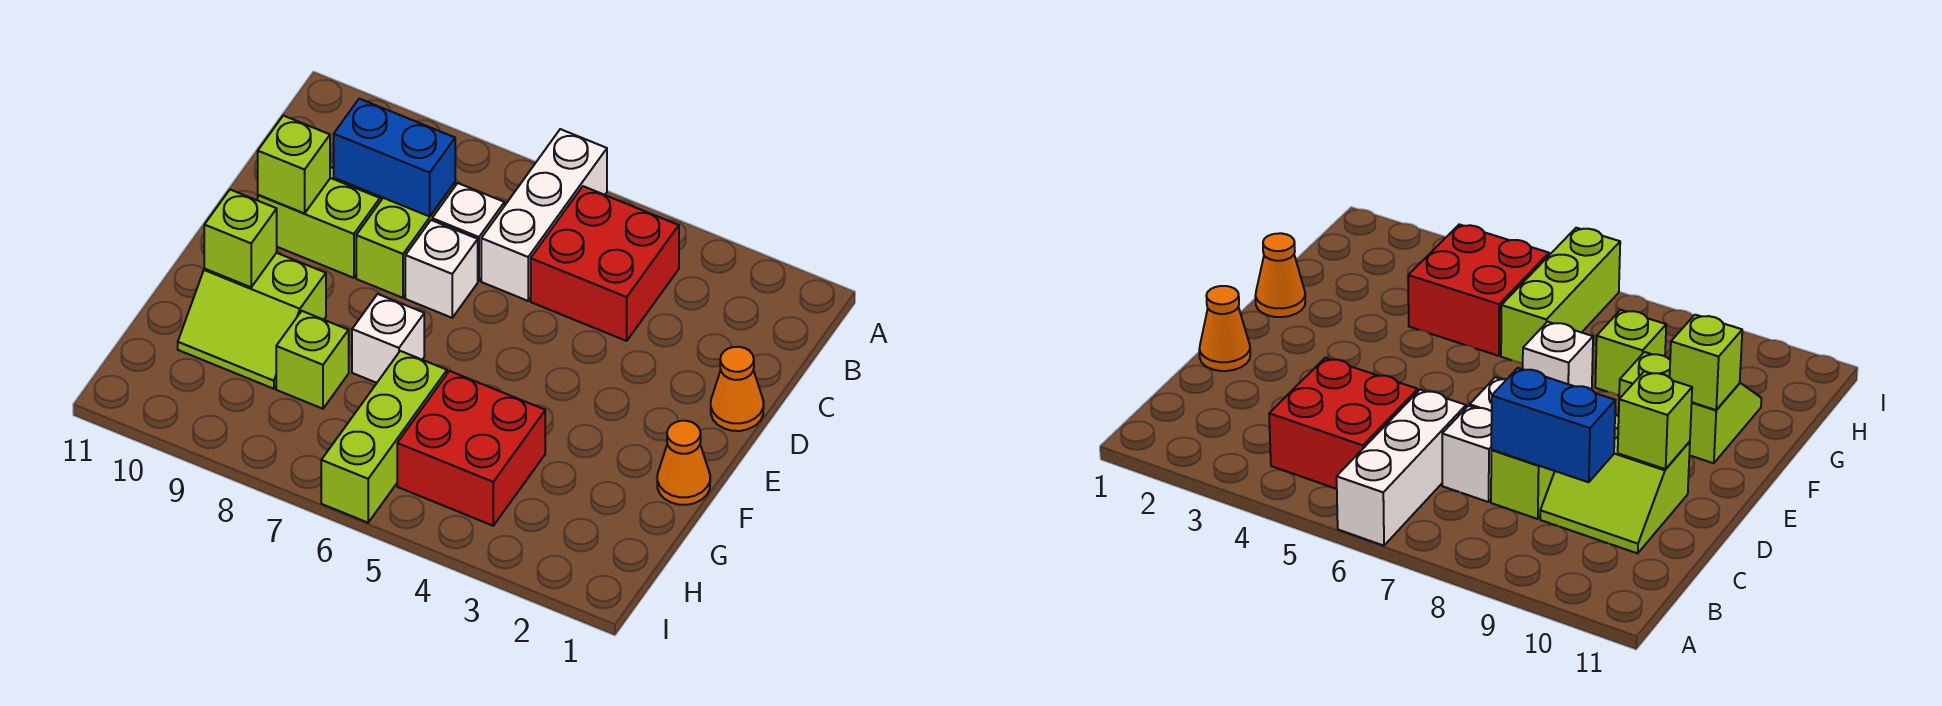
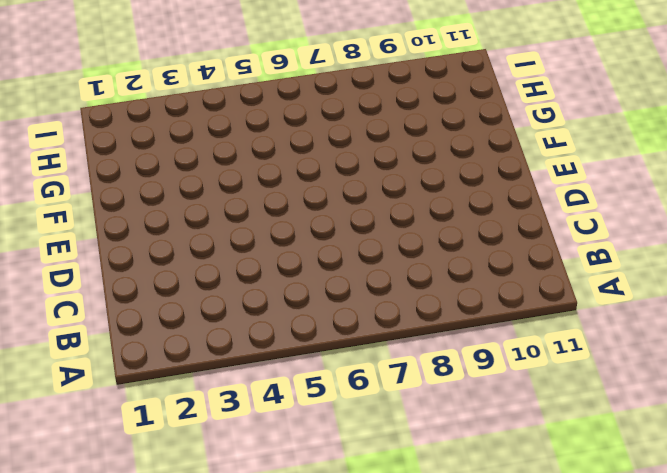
none -> white brick A6:C6 level 1
none -> red brick B4:C5 level 1
none -> white brick C7 level 1

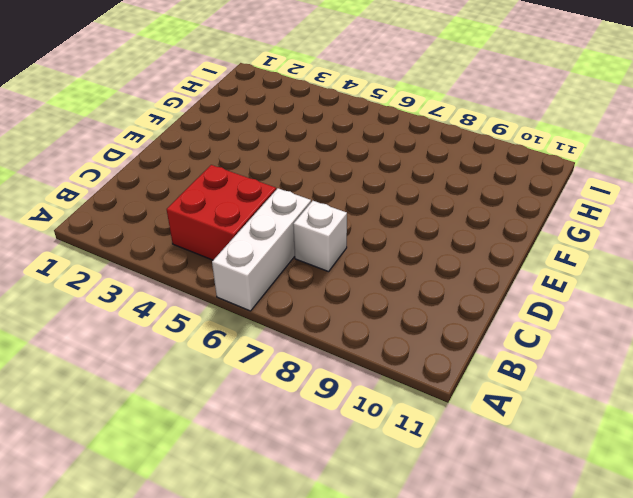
none -> lime brick C8:D8 level 1
none -> lime slope C9:D10 level 1 top D
none -> orange cone D1 level 1

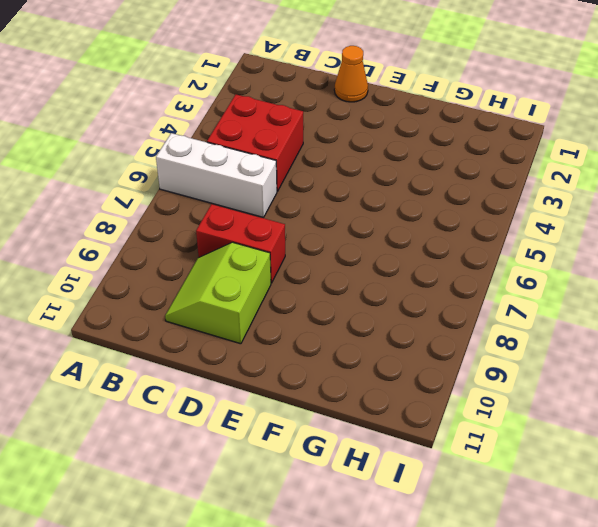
red brick C8:D8 level 1 -> lime brick C8:D8 level 1
none -> white brick C7 level 1
none -> white brick D7 level 1
none -> orange cone F1 level 1

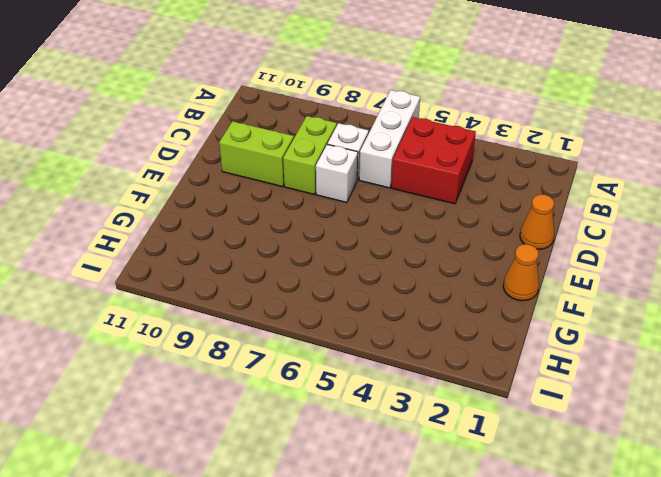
none -> white brick F7 level 1
none -> lime slope F9:G10 level 1 top F
none -> red brick G4:H5 level 1

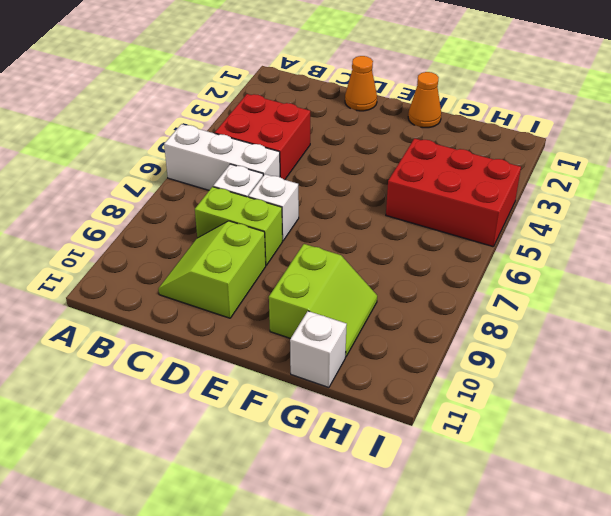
red brick G4:I5 level 1 -> red brick G4:H5 level 1
white brick G11 level 1 -> white brick F7 level 1
none -> lime brick G6:I6 level 1
none -> lime brick G8 level 1
none -> blue brick C8:C9 level 2

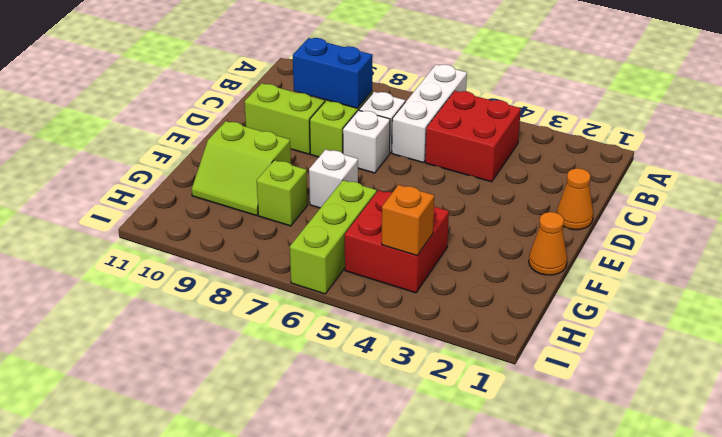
orange brick H4 level 2 -> none
none -> lime brick D10 level 2
none -> lime brick F10 level 2

